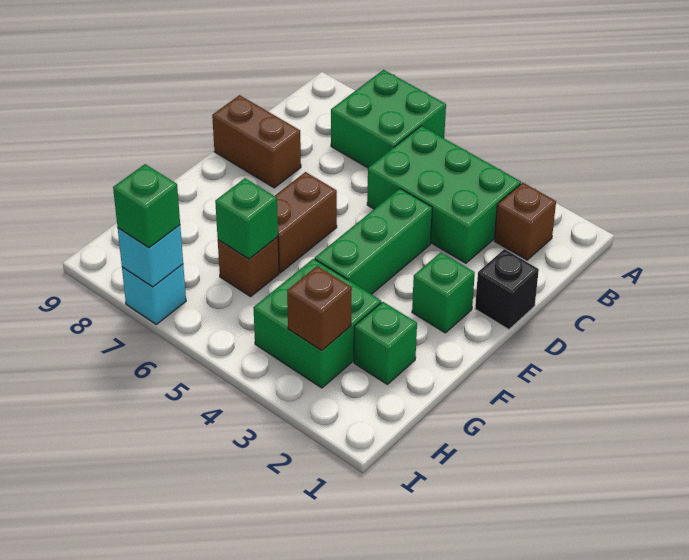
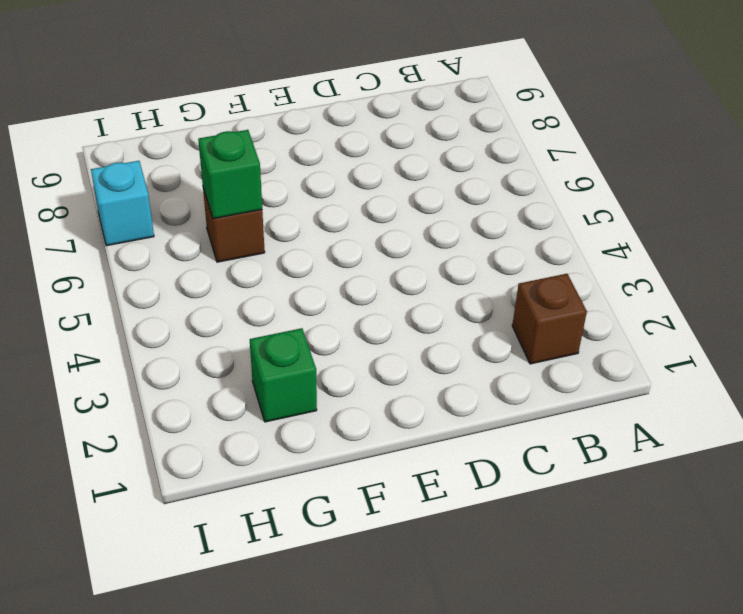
none -> green brick A6:B7 level 1
none -> green brick B3:C5 level 1
none -> black brick D1 level 1

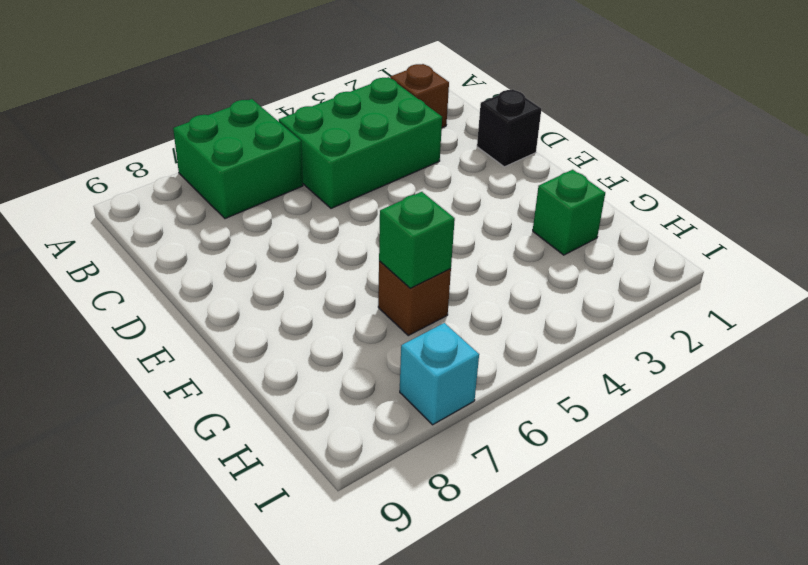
none -> green brick D4:F4 level 1
none -> brown brick D8:D9 level 1
none -> green brick E2 level 1

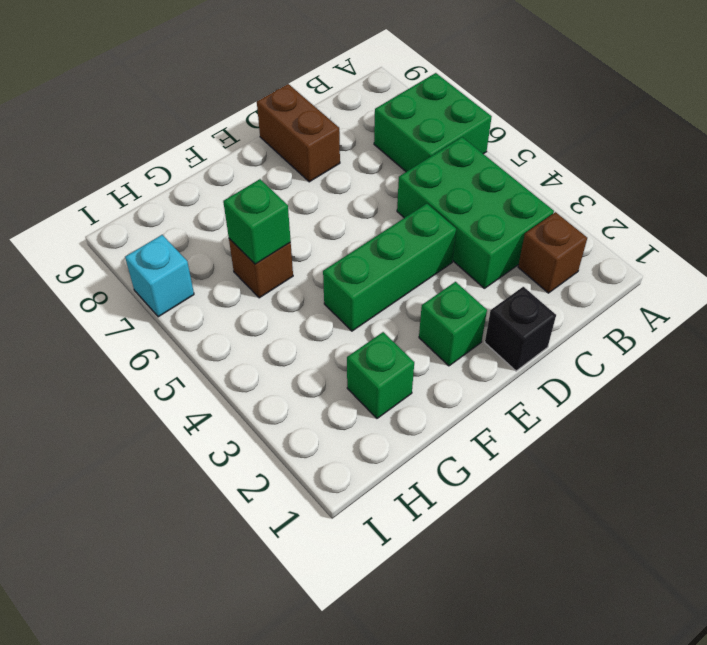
none -> brown brick E6:F6 level 1
none -> green brick G3:H4 level 1
none -> brown brick H3 level 2

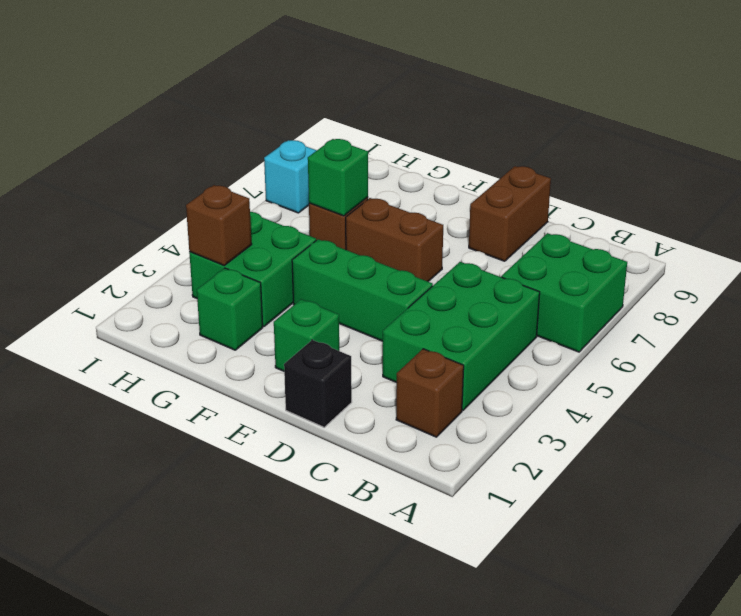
none -> cyan brick I7 level 2
none -> green brick I7 level 3

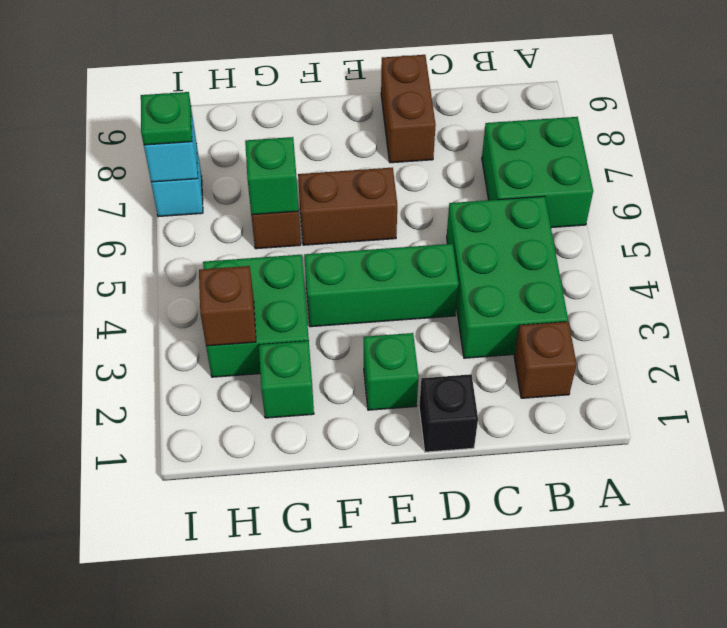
green plate I7 level 3 -> green brick I7 level 3

